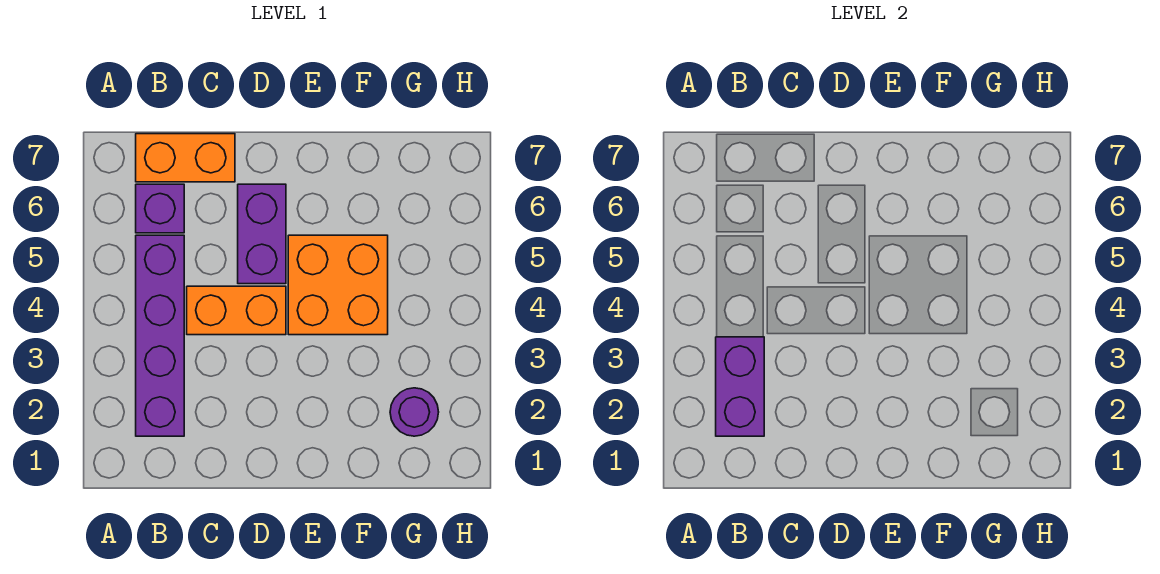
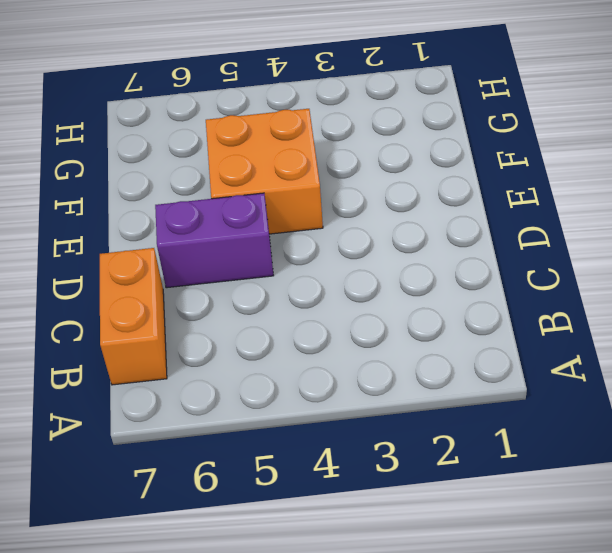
none -> purple brick B2:B5 level 1
none -> purple brick B6 level 1

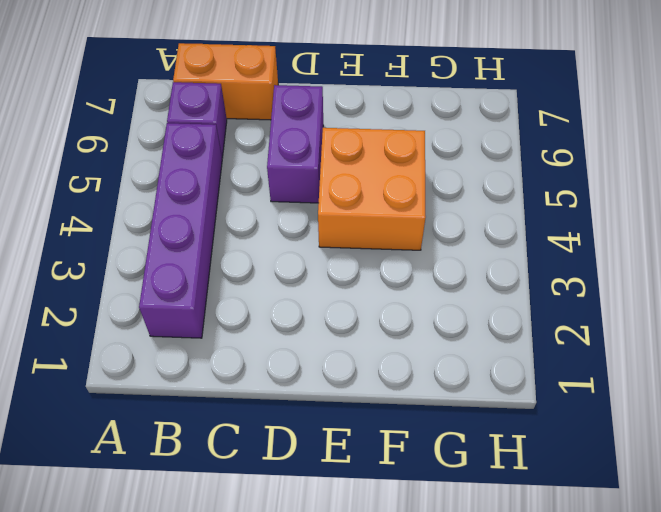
none -> orange brick C4:D4 level 1
none -> purple round brick G2 level 1

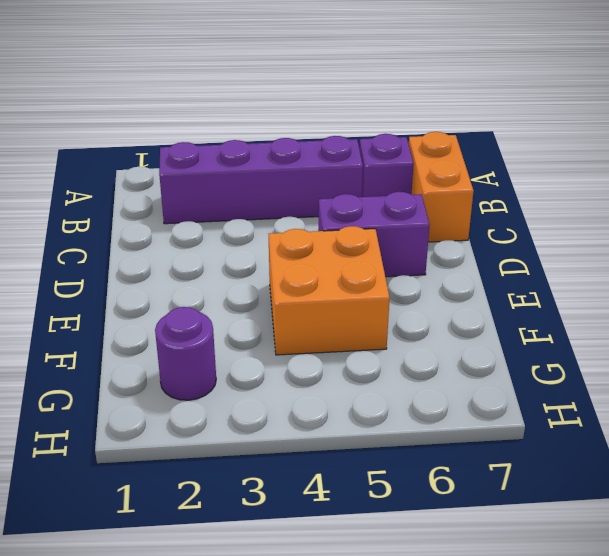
none -> orange brick C4:D4 level 1
none -> purple brick B2:B3 level 2

